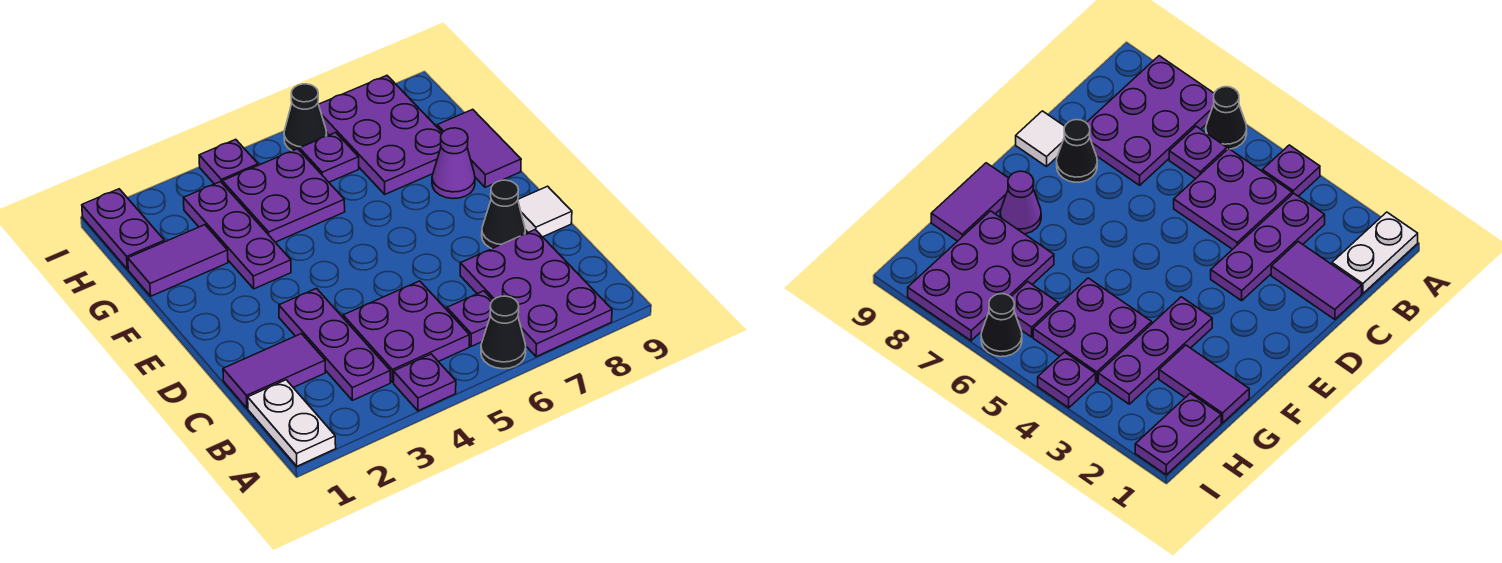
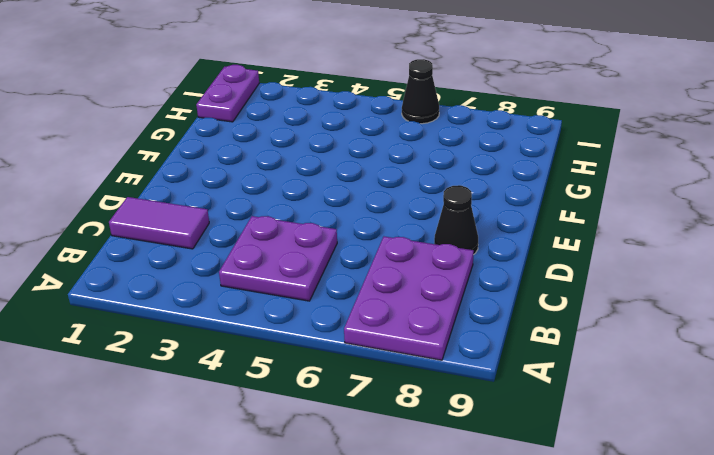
none -> white plate A1:B1 level 1
none -> purple plate A4 level 1
none -> black cone A6 level 1

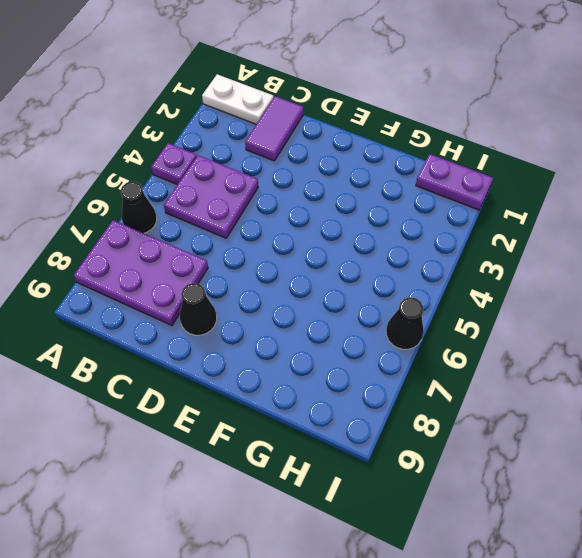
none -> purple plate B3:D3 level 1
none -> purple plate B6 level 1
none -> white tile D9 level 1

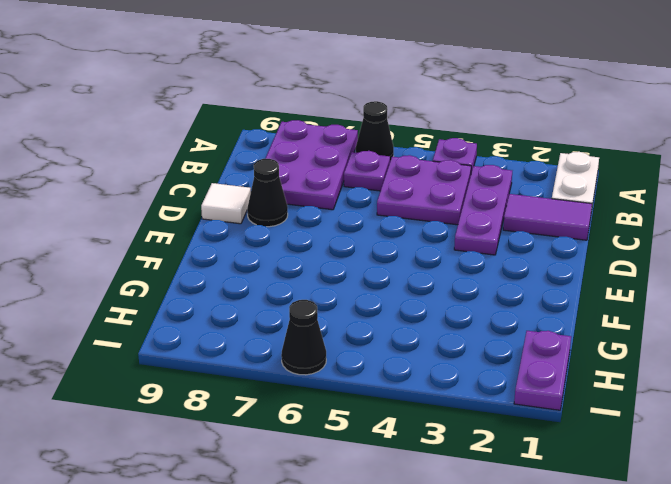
none -> purple plate F3:H3 level 1
none -> purple cone F8 level 1
none -> purple tile F9:G9 level 1

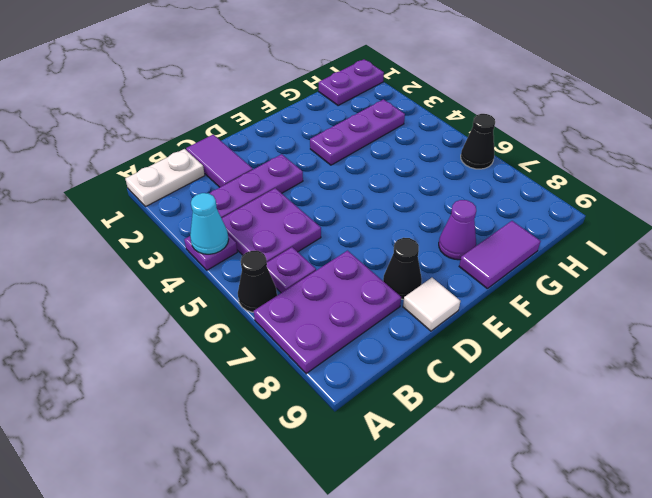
cyan cone A4 level 2 -> none
none -> purple tile G1:G2 level 1
none -> purple plate G4:H5 level 1
none -> purple plate G7:I8 level 1

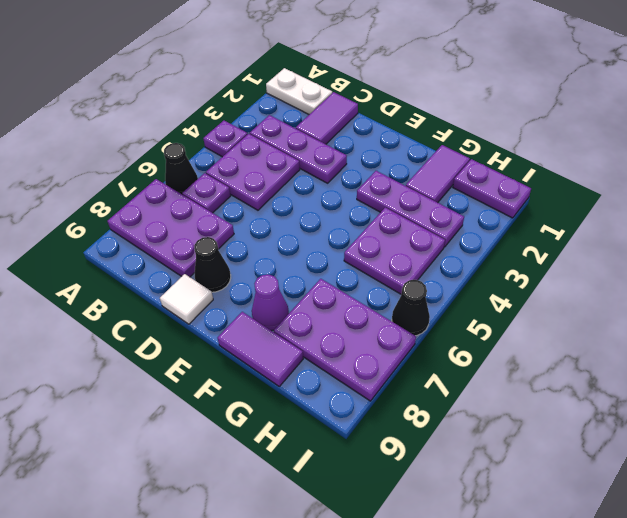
none -> purple plate H6 level 1
none -> purple plate I4 level 1

